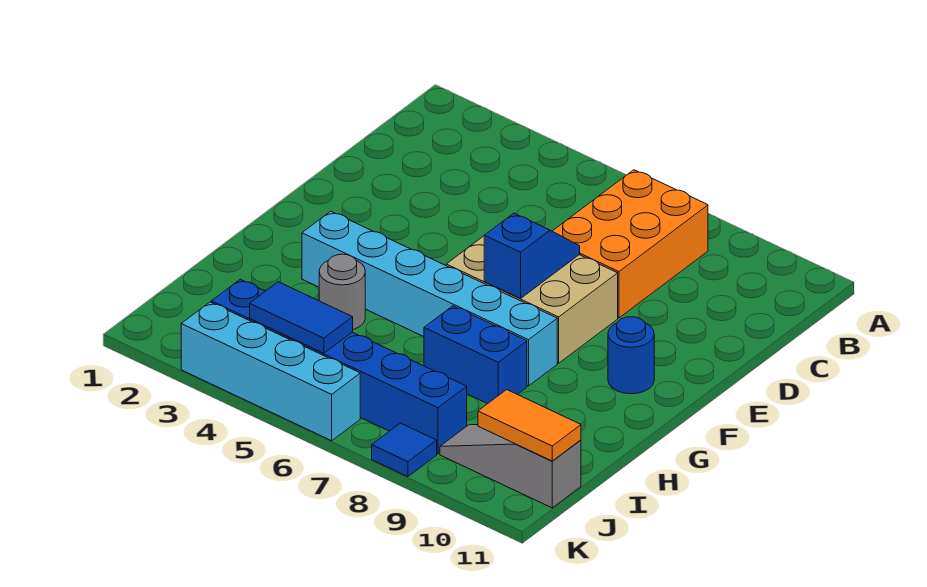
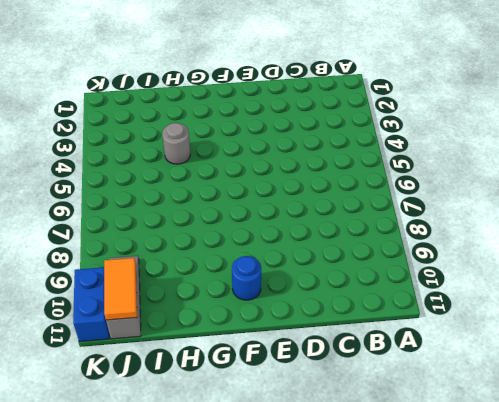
blue brick K10:K11 level 1 -> blue brick H7:H8 level 1
none -> orange brick B7:D8 level 1
none -> tan brick E6:F8 level 1
none -> cyan brick G3:G8 level 1

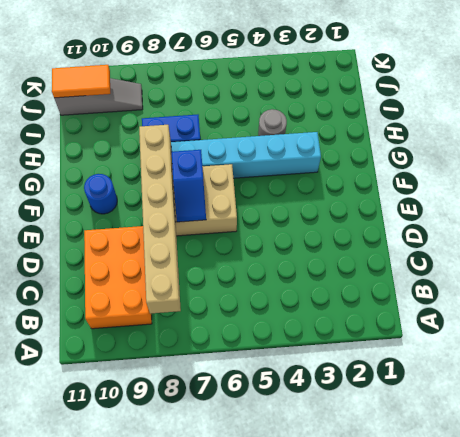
tan brick B8:G8 level 2 -> none
orange brick B9:D10 level 1 -> orange brick B7:D8 level 1
none -> blue brick J3:J8 level 1
none -> cyan brick K3:K6 level 1
none -> blue tile K8 level 1

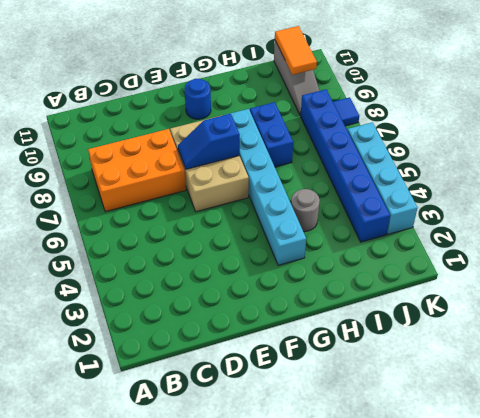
none -> blue tile J4:J5 level 2

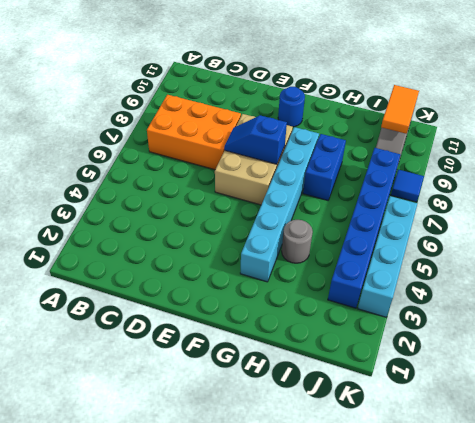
none -> blue tile J4:J5 level 2

